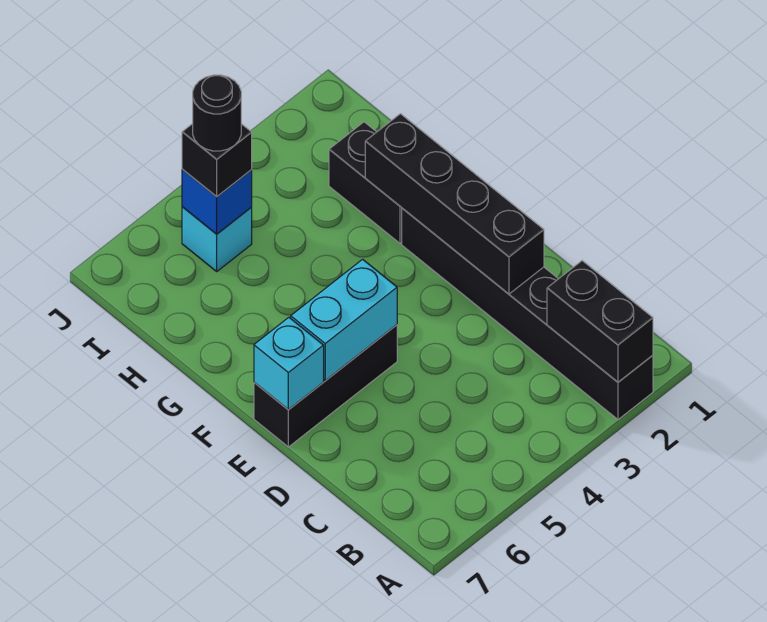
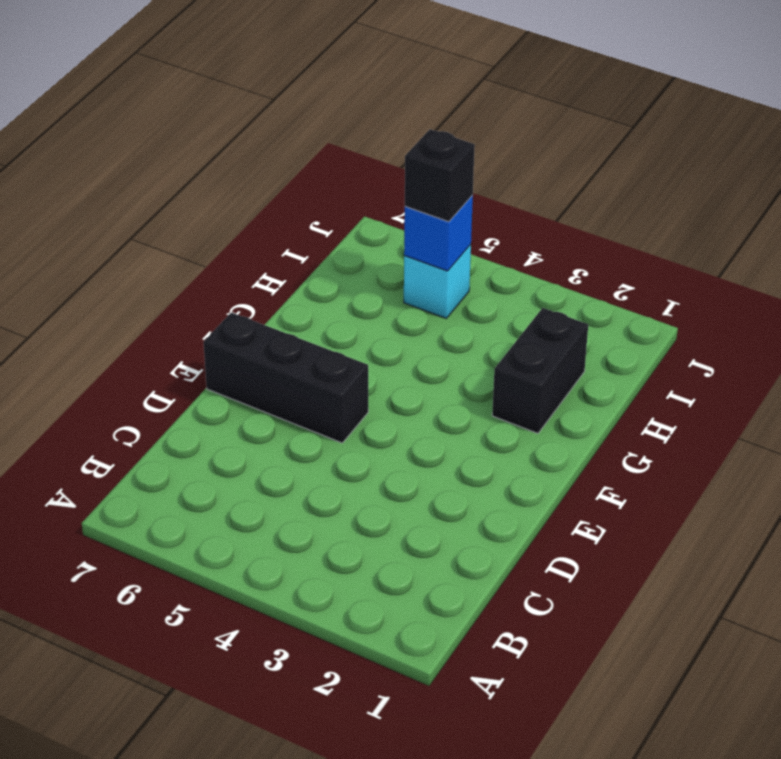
none -> black brick A2:F2 level 1
none -> black brick A2:B2 level 2

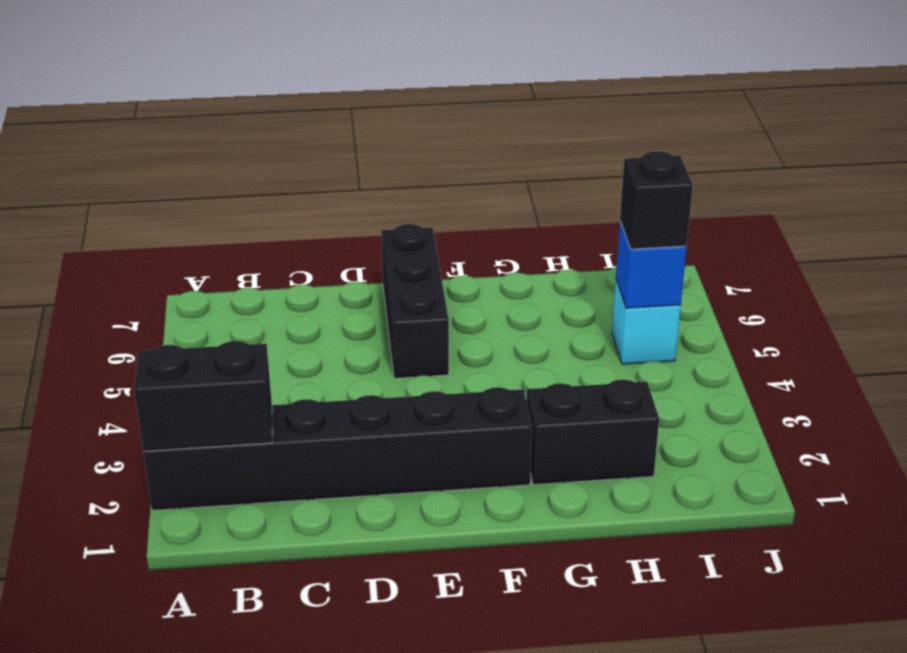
none -> black brick D2:G2 level 2
none -> cyan brick E5:E6 level 2

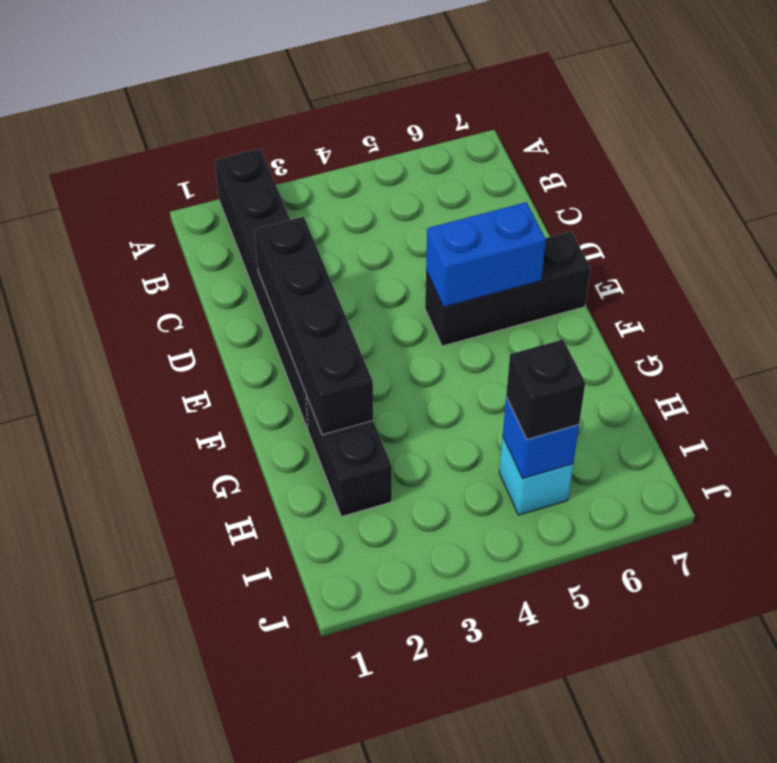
blue brick E5:E6 level 2 -> cyan brick E5:E6 level 2
none -> black brick A2:B2 level 2
none -> cyan brick E7 level 2

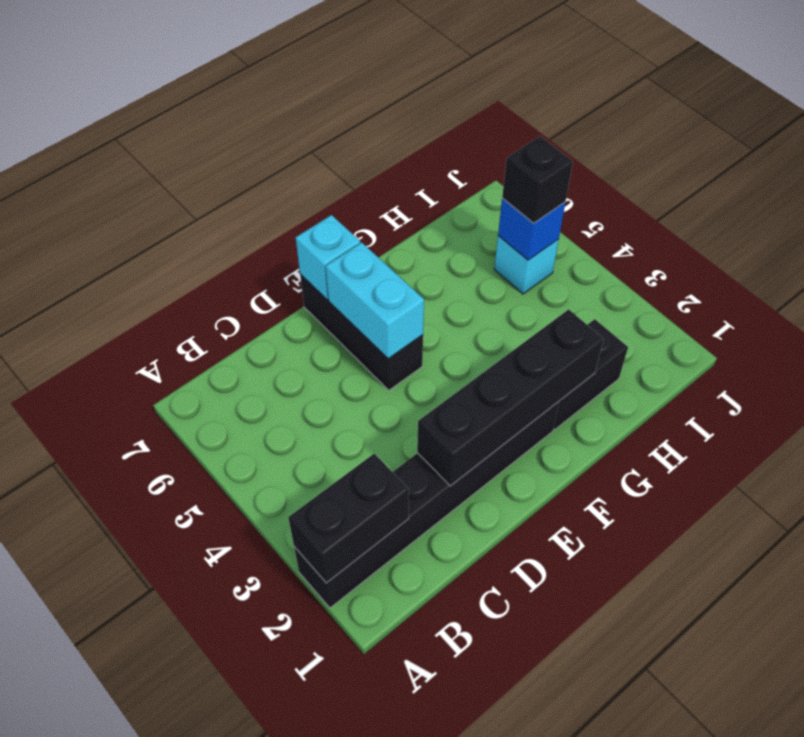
none -> black round brick I5 level 4

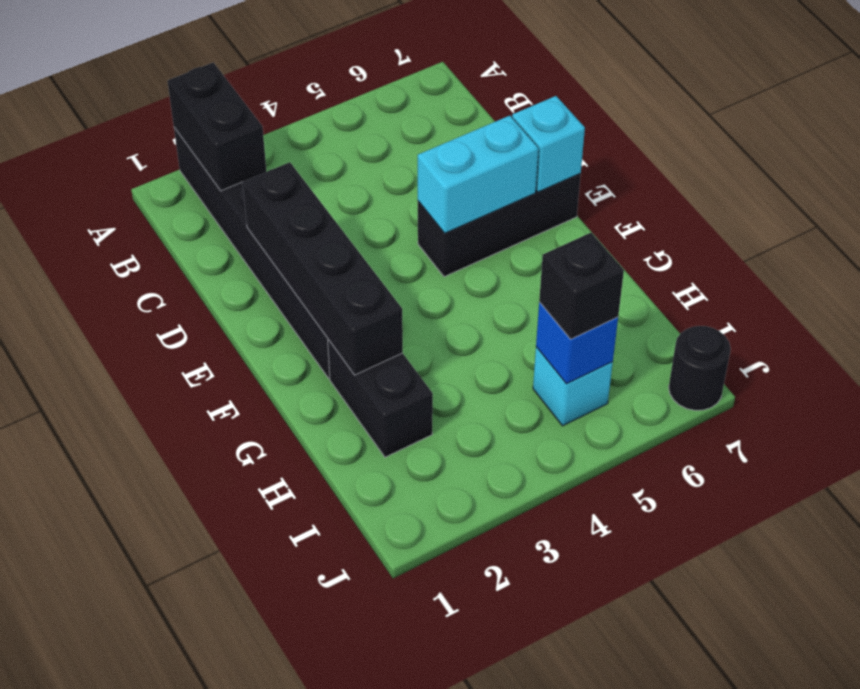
black round brick J7 level 1 -> black round brick I5 level 4

